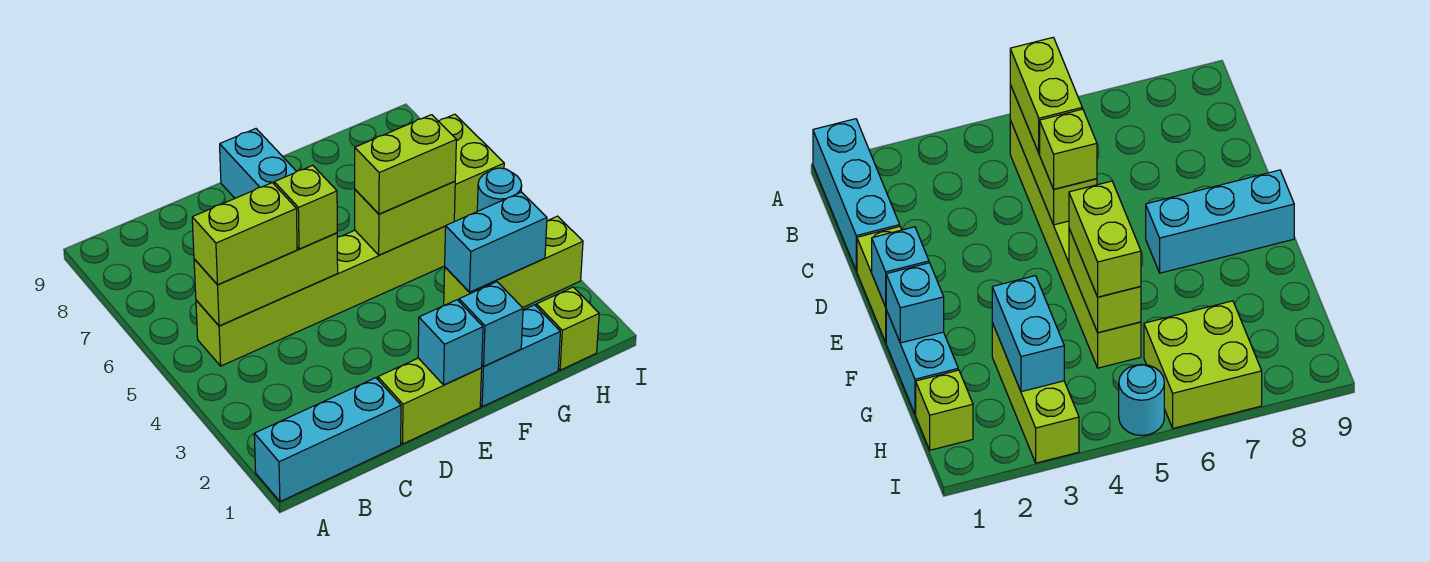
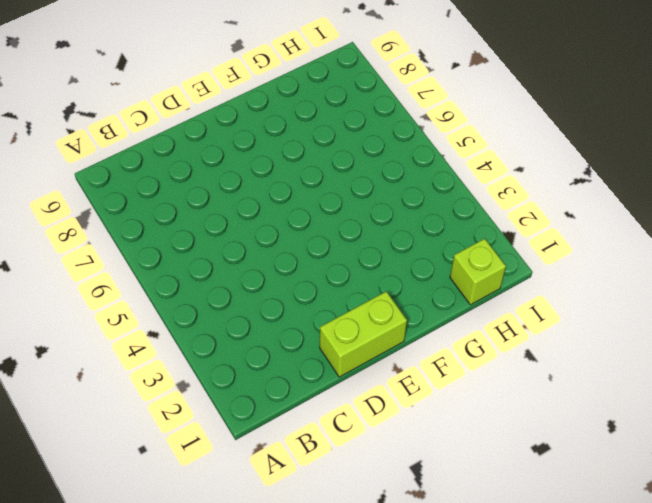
none -> cyan brick A1:C1 level 1
none -> lime brick B5:G5 level 1
none -> cyan brick E7:E9 level 1

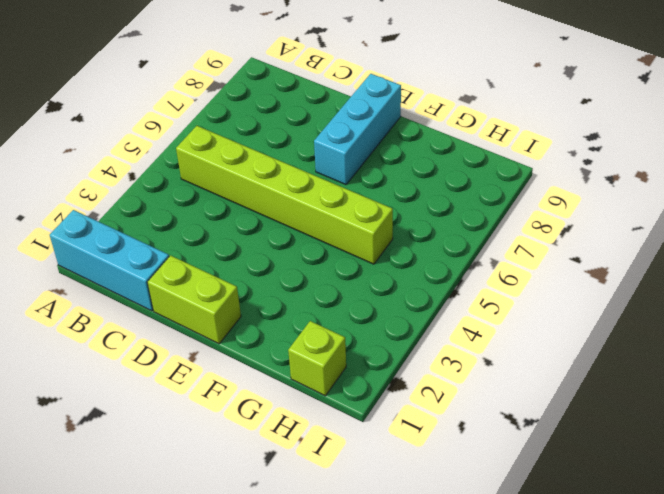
none -> cyan brick F1:G1 level 1
none -> lime brick G3:I3 level 1
none -> lime brick H6:I7 level 1

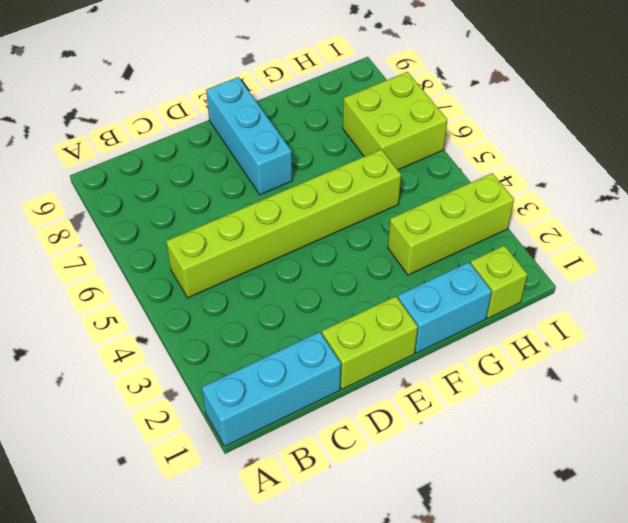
none -> cyan round brick I5 level 1
none -> lime brick B5:D5 level 2
none -> cyan brick E1 level 2

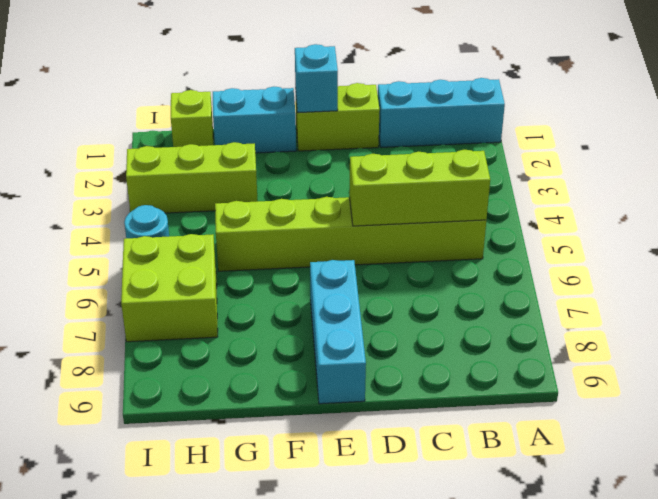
none -> cyan brick F1 level 2
none -> lime brick F5:G5 level 2
none -> cyan brick G3:H3 level 2

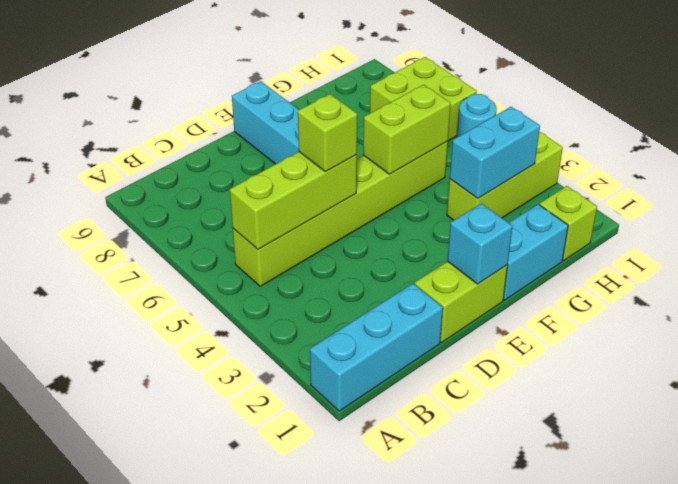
none -> cyan brick F1 level 2
none -> lime brick B5:C5 level 3
none -> lime brick F5:G5 level 3

